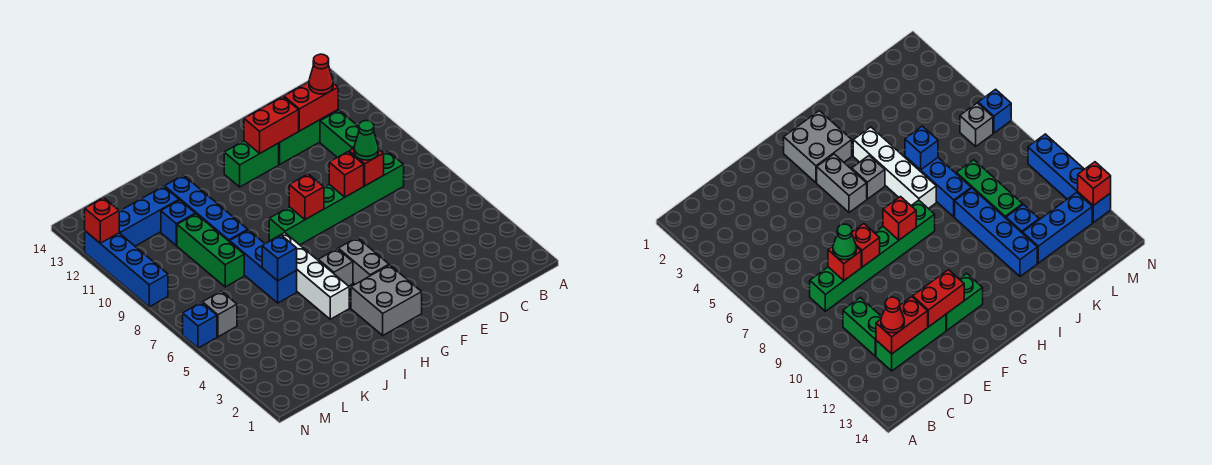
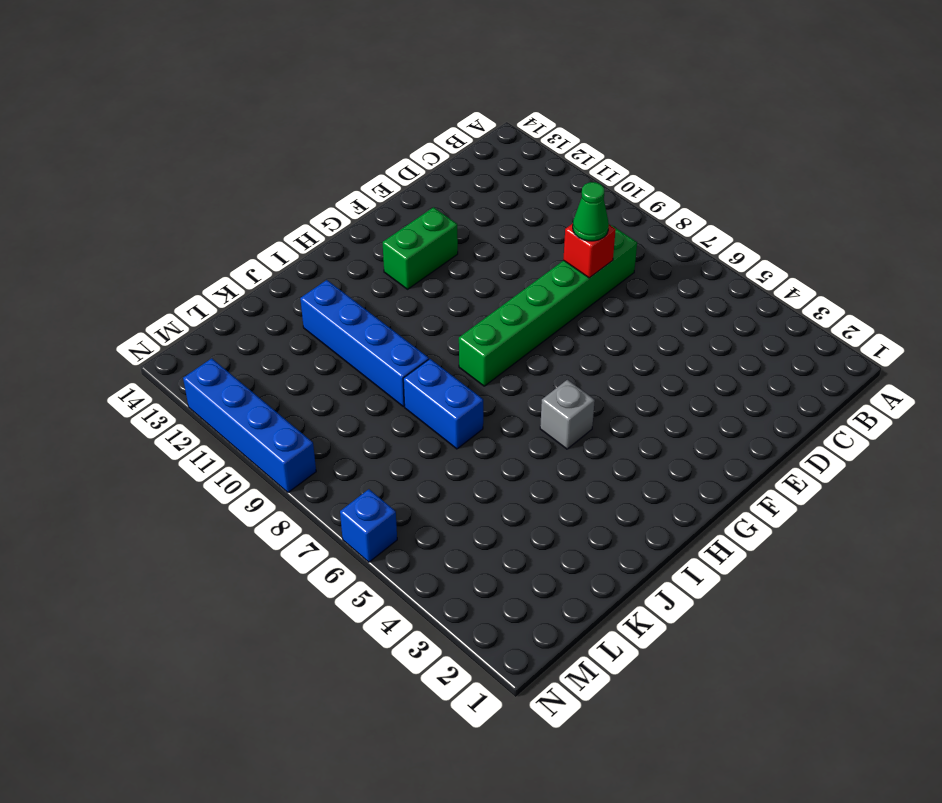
blue brick J7:J8 level 1 -> blue brick J6:J8 level 1
none -> green brick C10:C11 level 1
none -> green brick C12:E12 level 1
none -> grey brick G2:H3 level 1

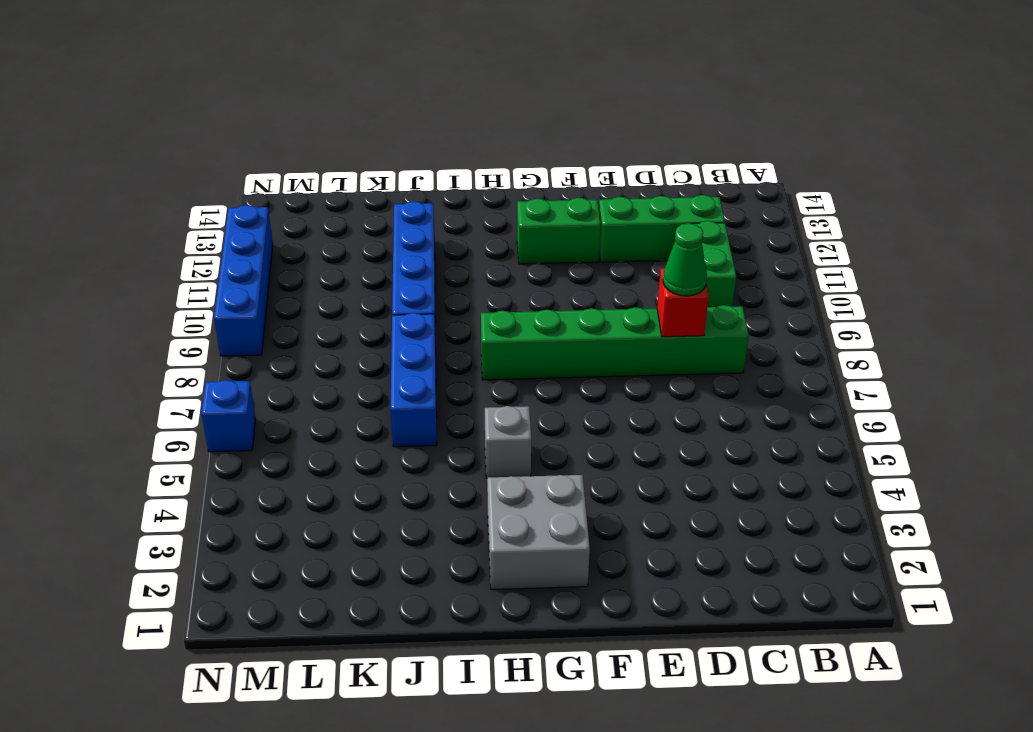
none -> grey brick G4:G5 level 1
none -> white brick I4:I7 level 1
none -> green brick K8:K10 level 1

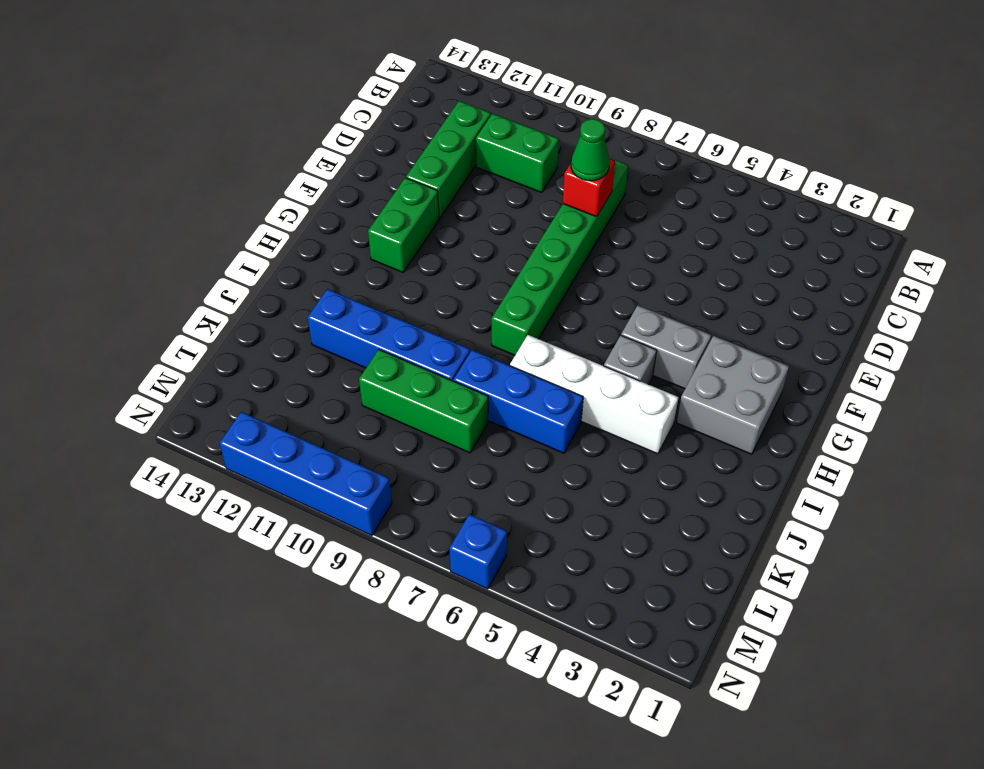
none -> blue brick K11 level 1
none -> blue brick K12:M12 level 1
none -> grey brick M6 level 1

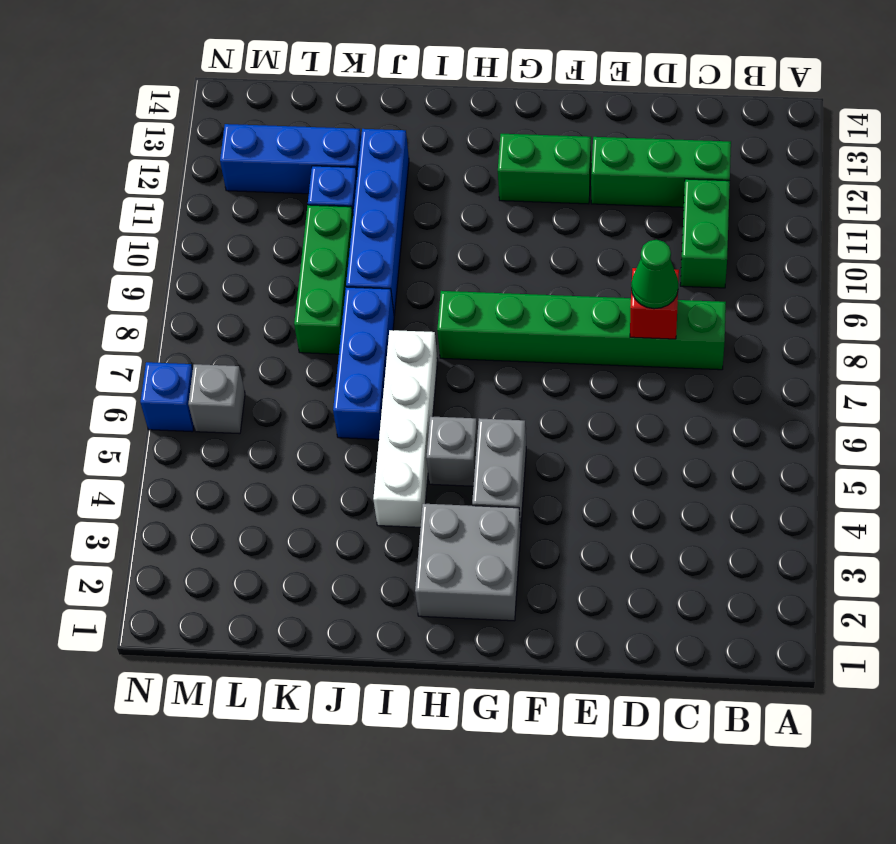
none -> blue brick N9:N12 level 1
none -> red brick C12:D12 level 2
none -> red brick E8 level 2

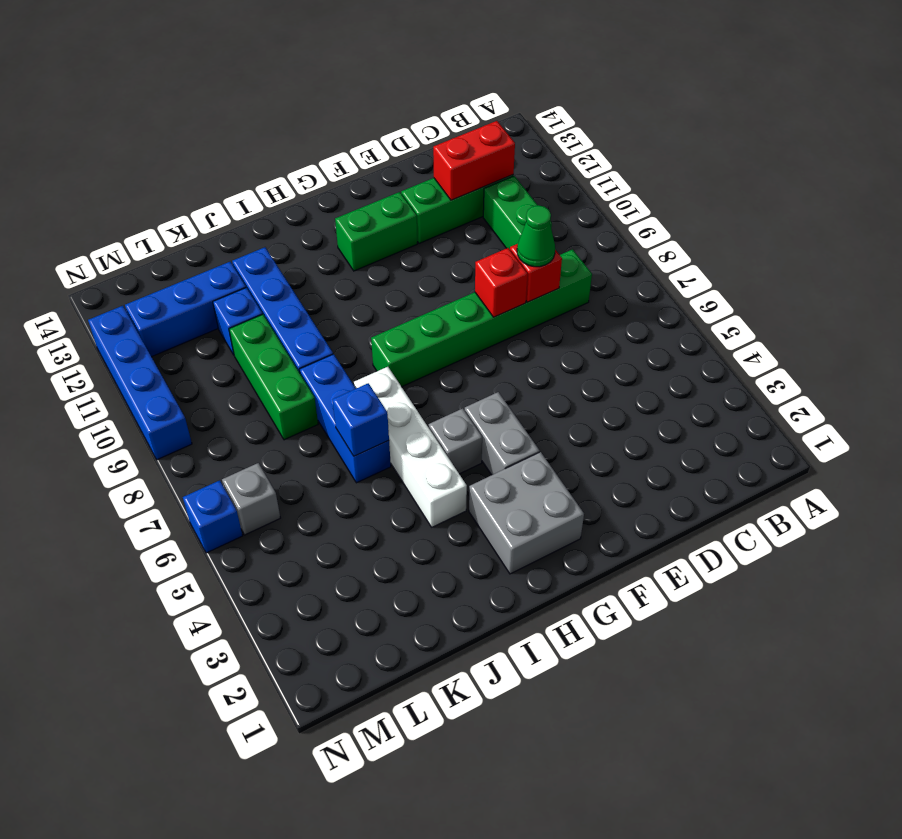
none -> red brick E12:F12 level 2
none -> red brick G8 level 2
none -> red brick N12 level 2

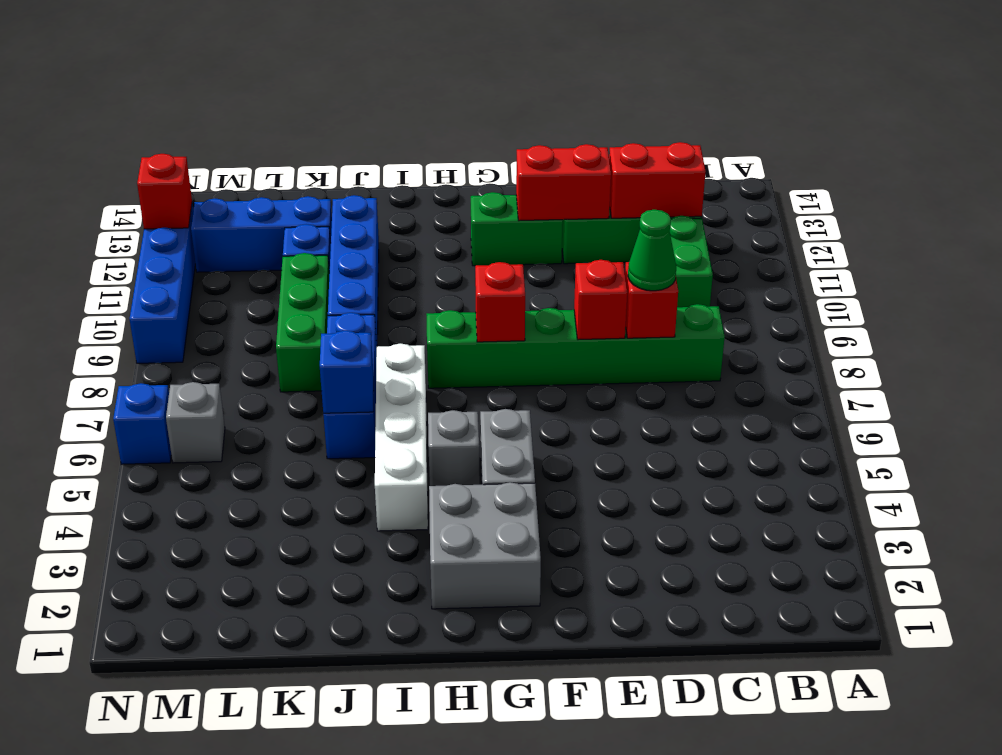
none -> red cone C12 level 3

